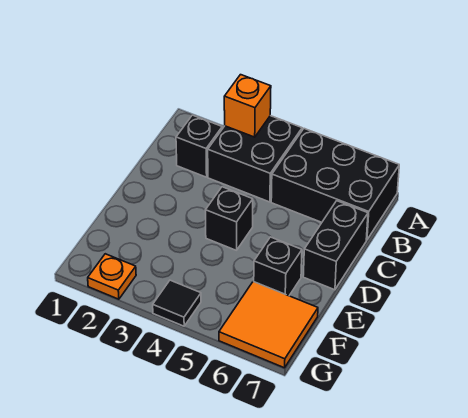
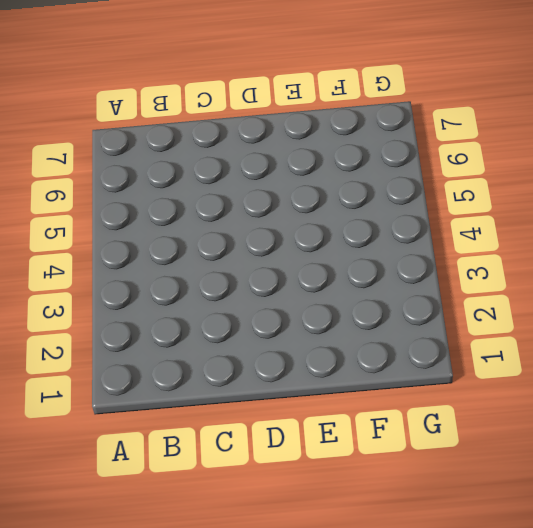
none -> black brick A3:B4 level 1
none -> black brick A5:B7 level 1

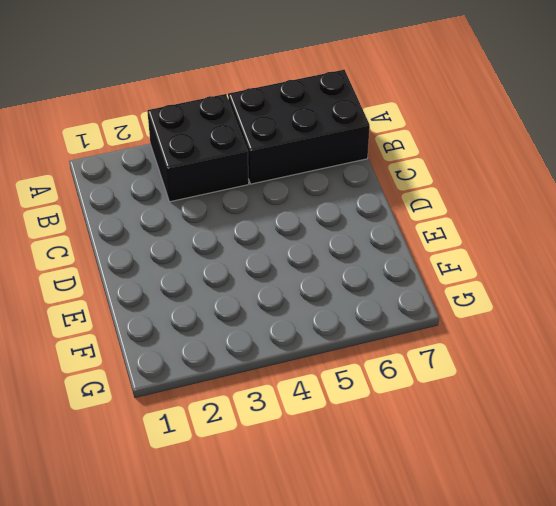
none -> black brick B2 level 1
none -> black brick C7:D7 level 1

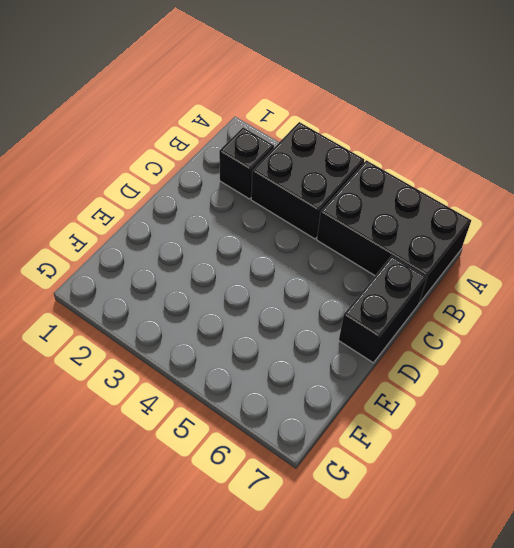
none -> black brick D4 level 1
none -> black brick E6 level 1

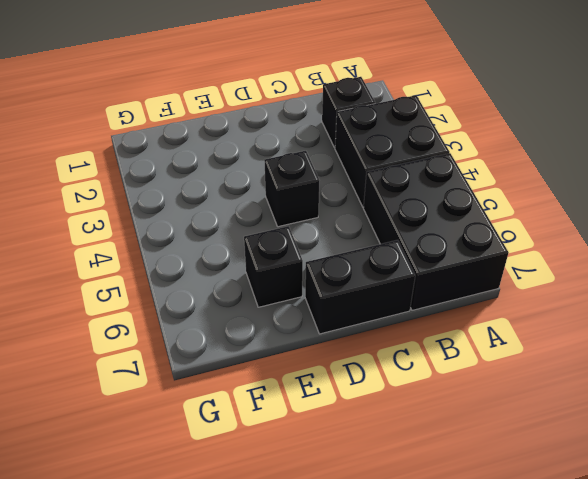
none -> orange tile F6:G7 level 1
none -> orange plate G2 level 1

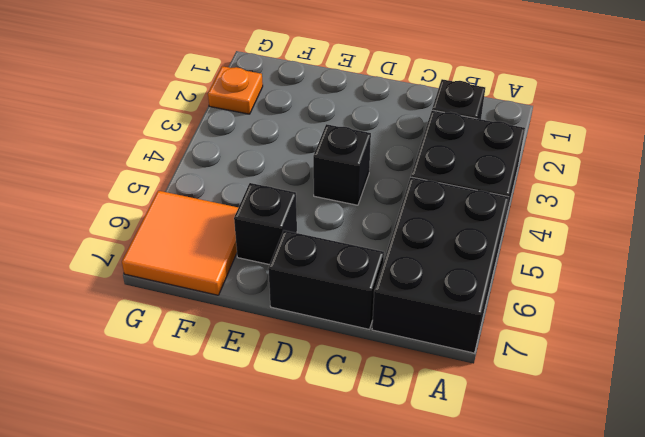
none -> black tile G4 level 1
none -> orange brick A3 level 2

